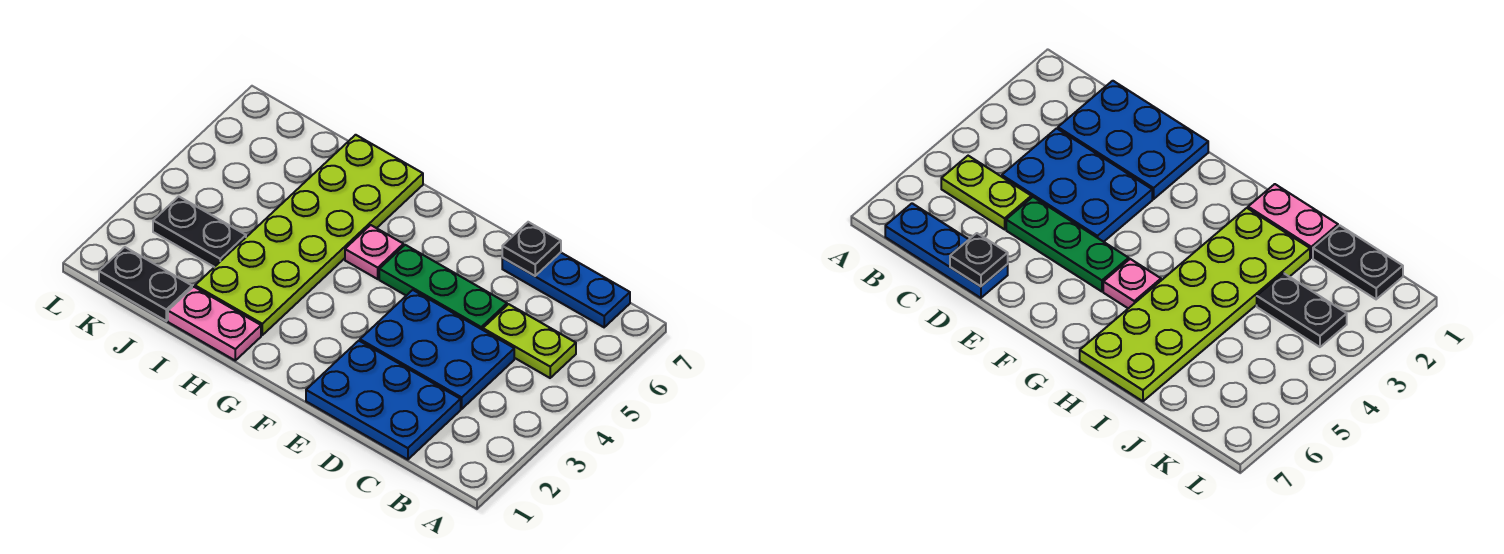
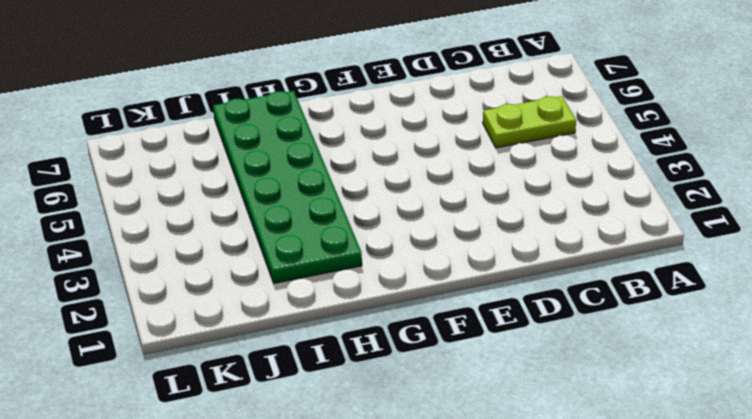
green plate H2:I7 level 1 -> lime plate H2:I7 level 1
none -> blue plate B7:D7 level 1
none -> blue plate C1:E2 level 1

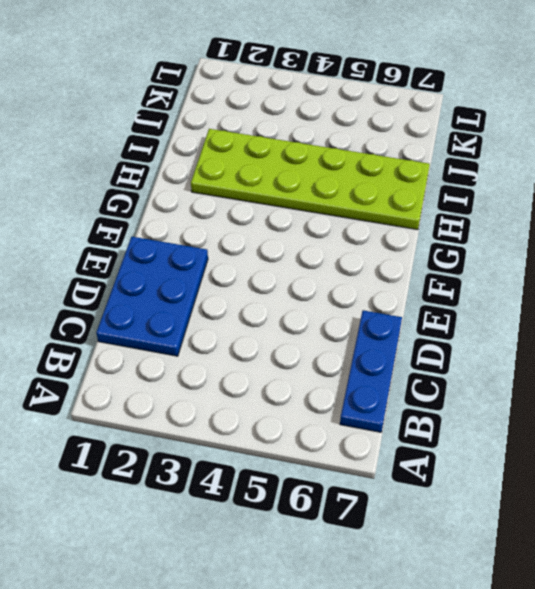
none -> lime plate B5:C5 level 1
none -> blue plate C3:E4 level 1

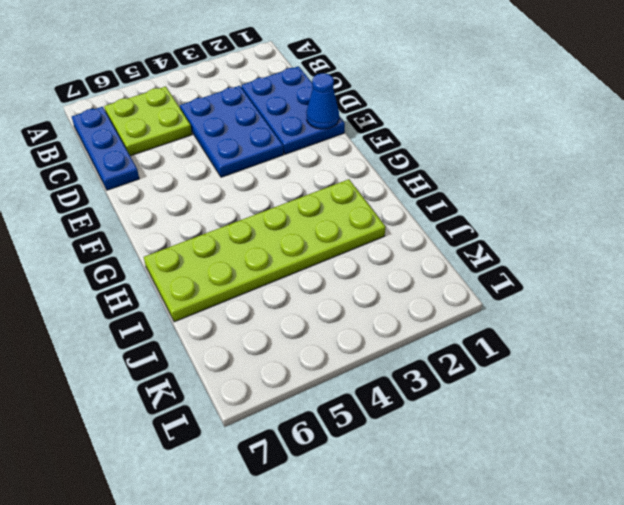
lime plate B5:C6 level 1 -> lime plate B5:C5 level 1
blue cone E1 level 2 -> none
none -> green plate D5:F5 level 1
none -> pink plate G5 level 1

